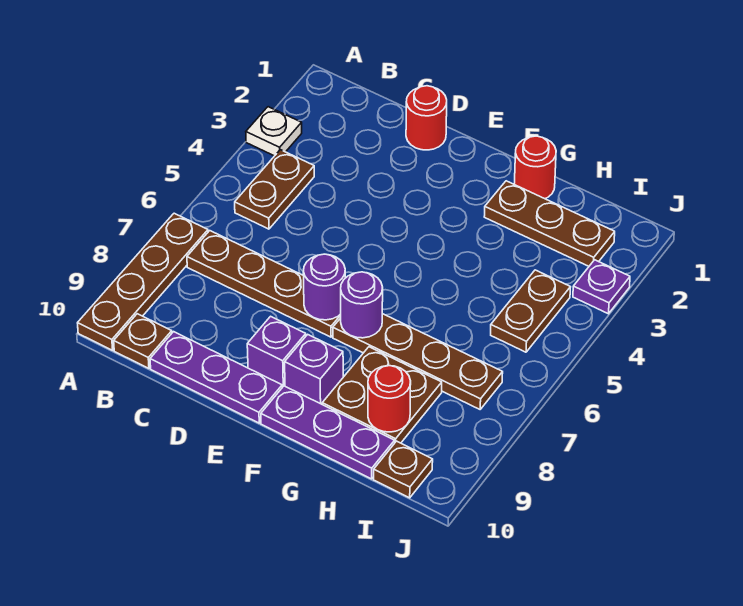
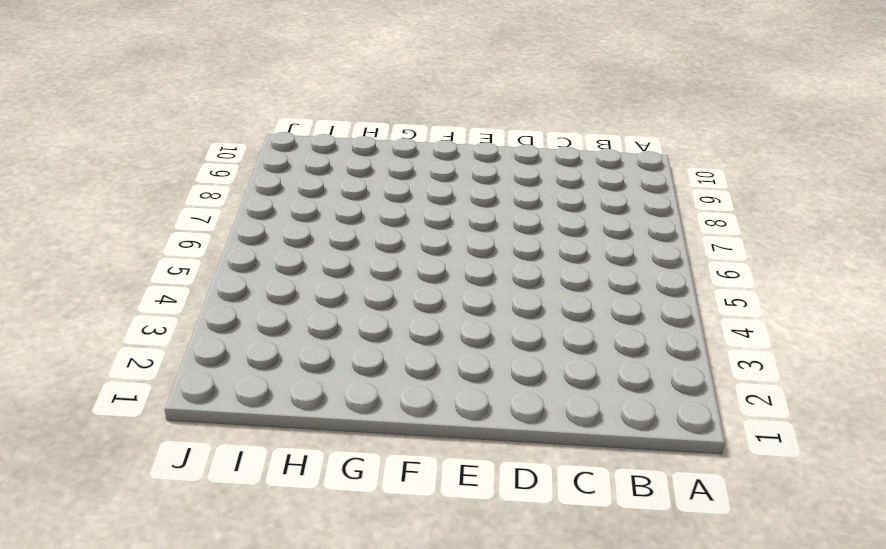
none -> white plate A3 level 1
none -> brown plate A7:A10 level 1
none -> brown plate B4:B5 level 1

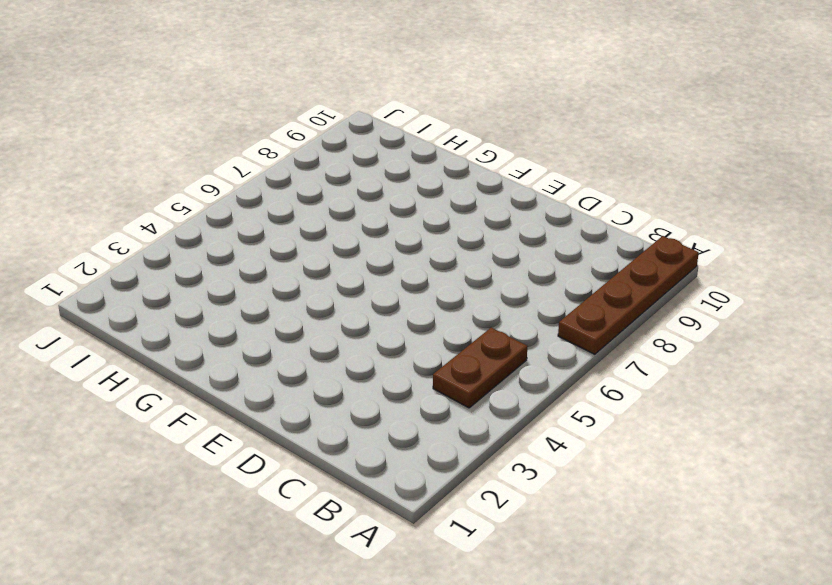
none -> white plate A3 level 1
none -> brown plate B7:E7 level 1
none -> brown plate B10 level 1

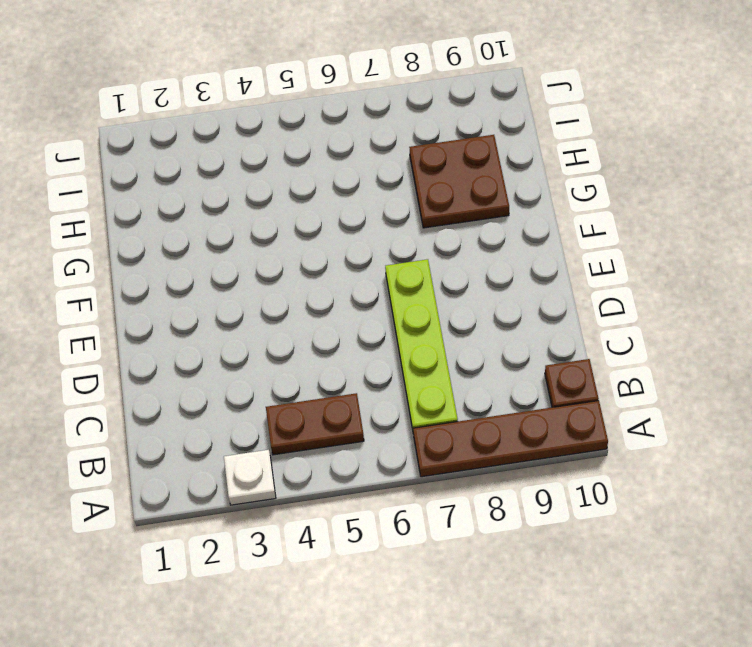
lime plate B7:E7 level 1 -> brown plate B7:E7 level 1
none -> purple plate C10:E10 level 1
none -> red round brick D1 level 1
none -> purple brick E9 level 1

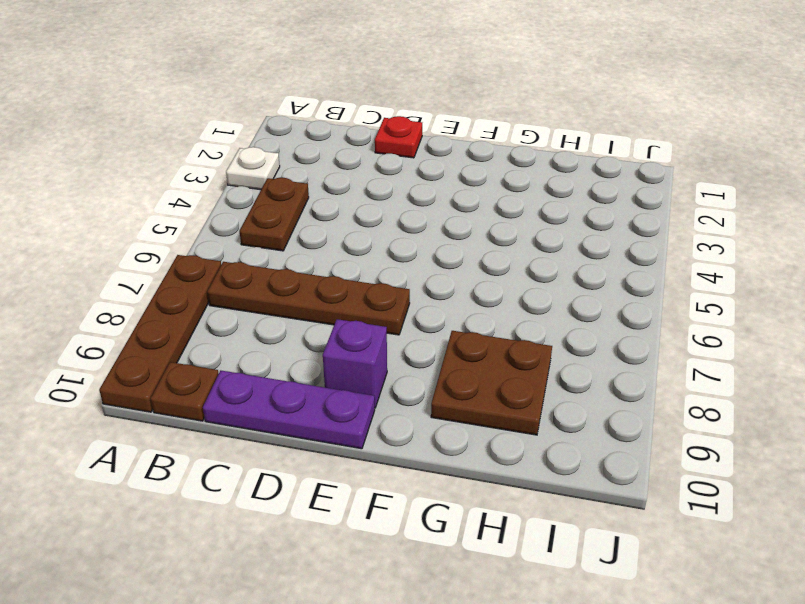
red plate D1 level 1 -> red round brick D1 level 1
none -> brown plate F7:I7 level 1
none -> purple brick F9 level 1
none -> purple plate F10:H10 level 1

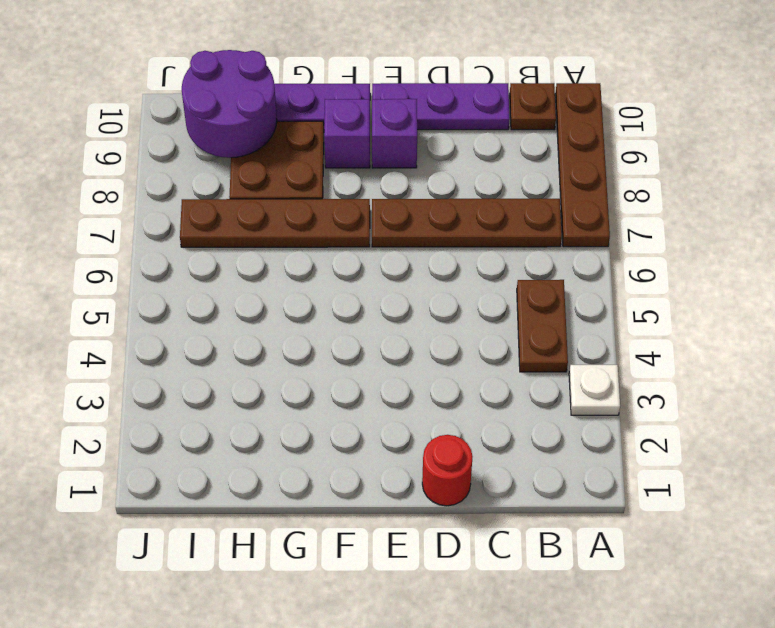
purple round brick H9:I10 level 2 -> red round brick H9 level 2
none -> red round brick G1 level 1
none -> brown plate G2:I2 level 1
none -> brown plate I4:I5 level 1

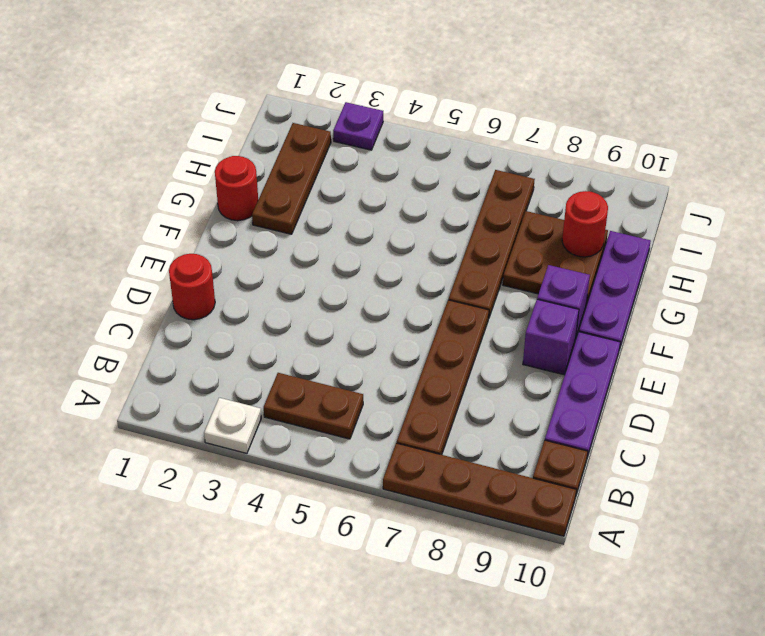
none -> brown plate I4:I5 level 1
none -> brown plate I10 level 1
none -> purple round brick E7 level 2

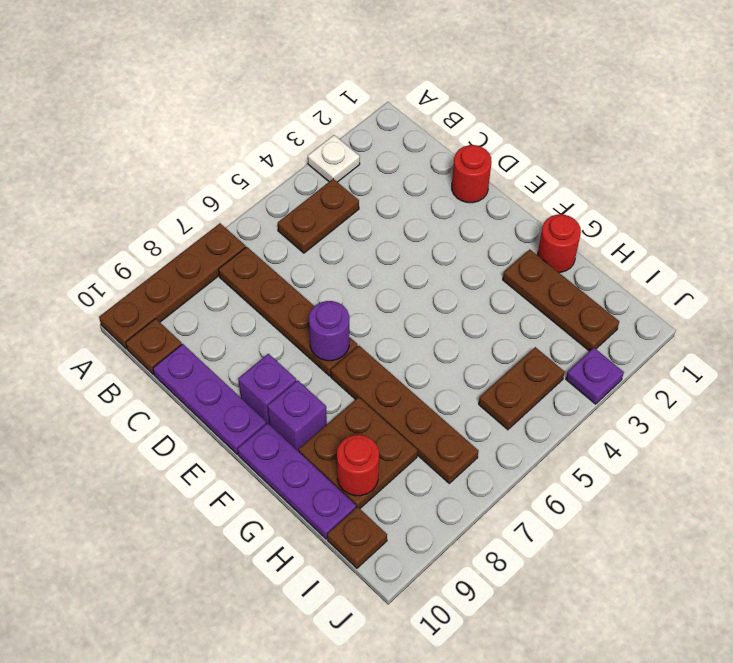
none -> purple round brick F7 level 2

